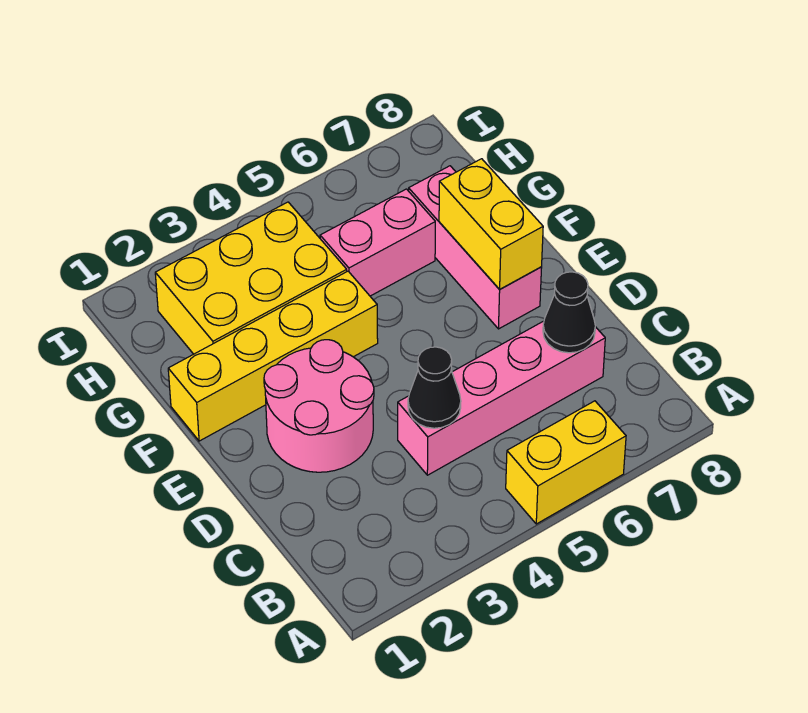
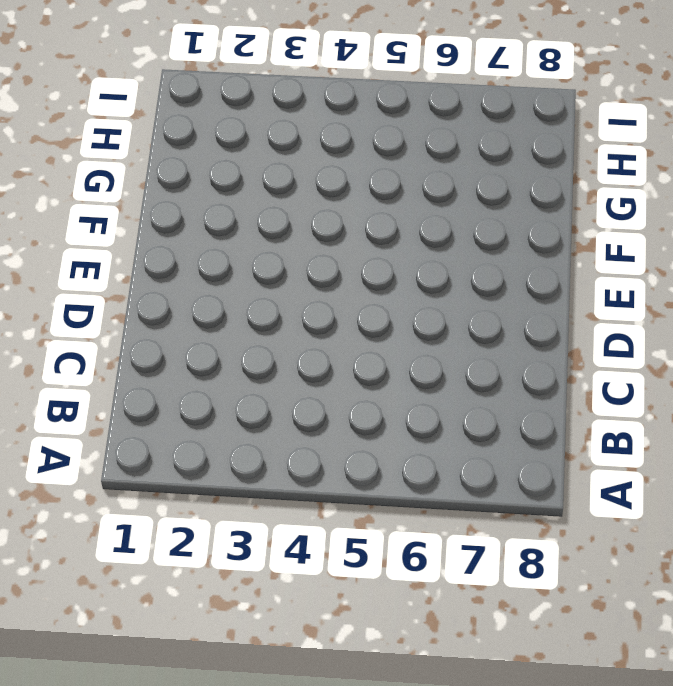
none -> yellow brick A5:A6 level 1
none -> pink brick C4:C7 level 1

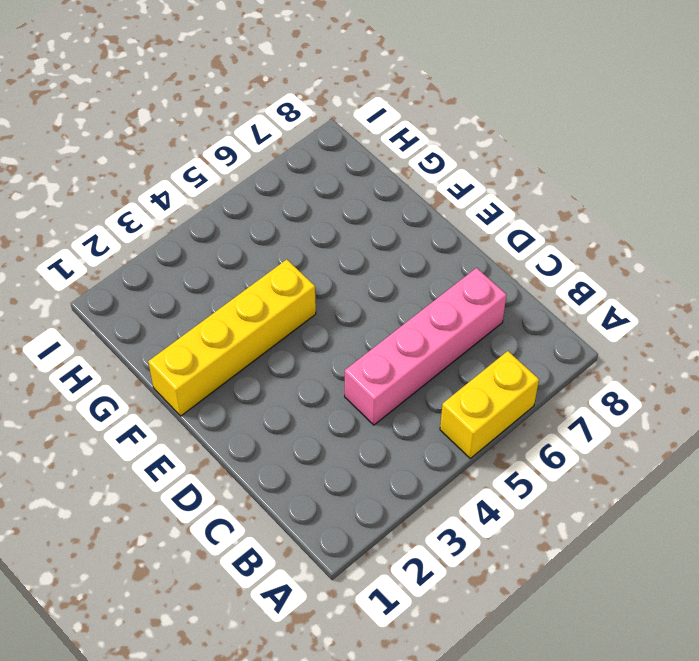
none -> pink round brick D2:E3 level 1
none -> pink brick E7:G7 level 1

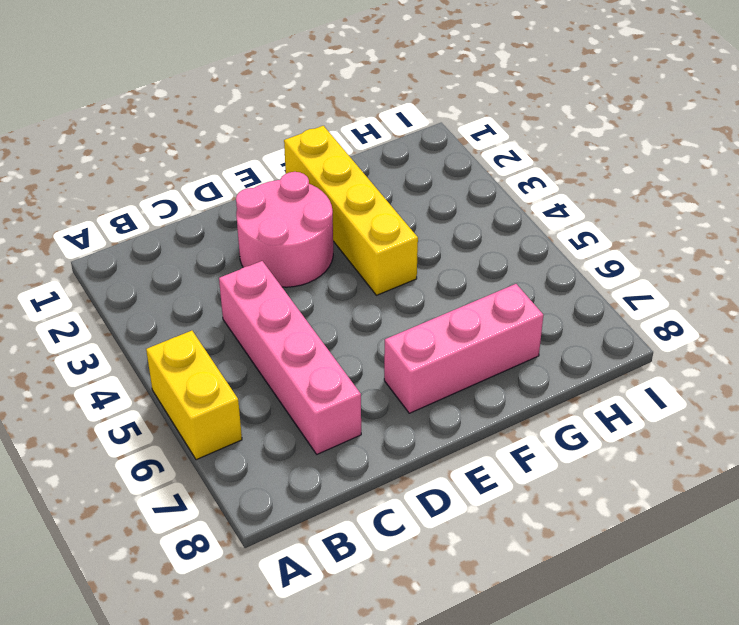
none -> yellow brick G2:H4 level 1
none -> pink brick G5:G6 level 1

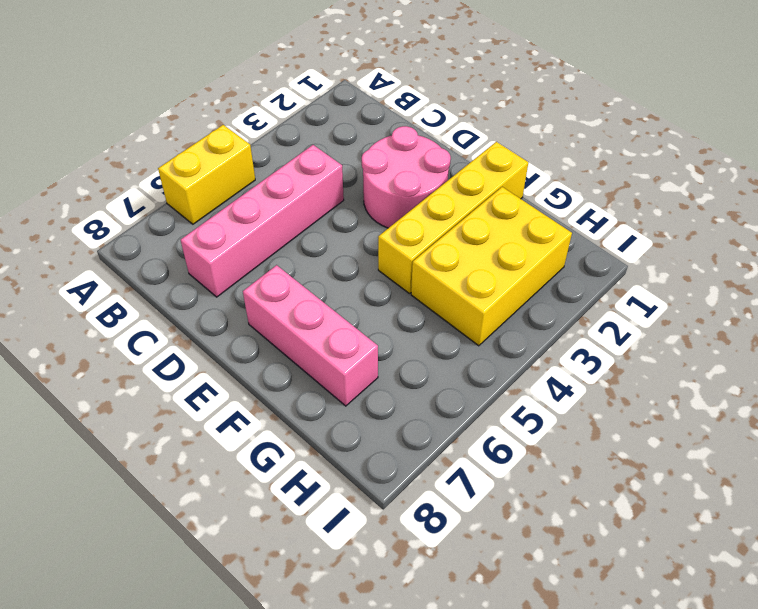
none -> pink brick G5:G6 level 1
none -> black cone C4 level 2

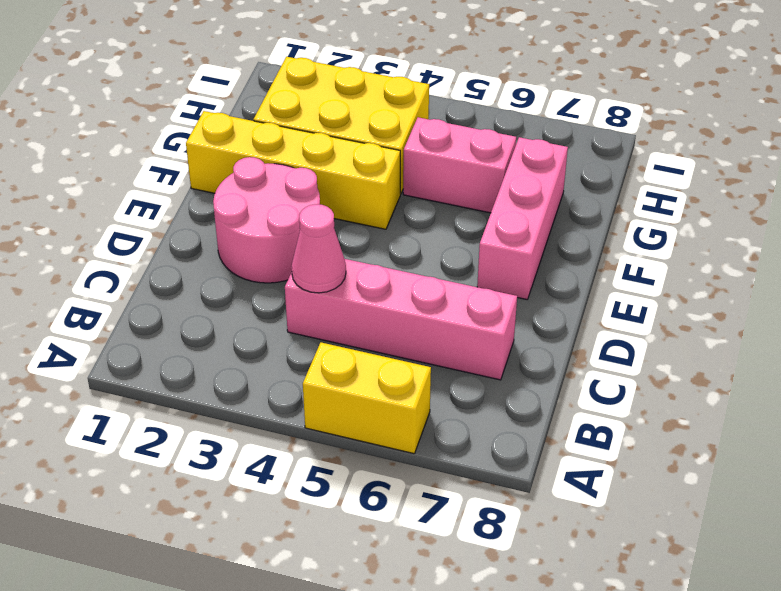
pink cone C4 level 2 -> black cone C4 level 2
none -> black cone C7 level 2
none -> yellow brick E7:F7 level 2

